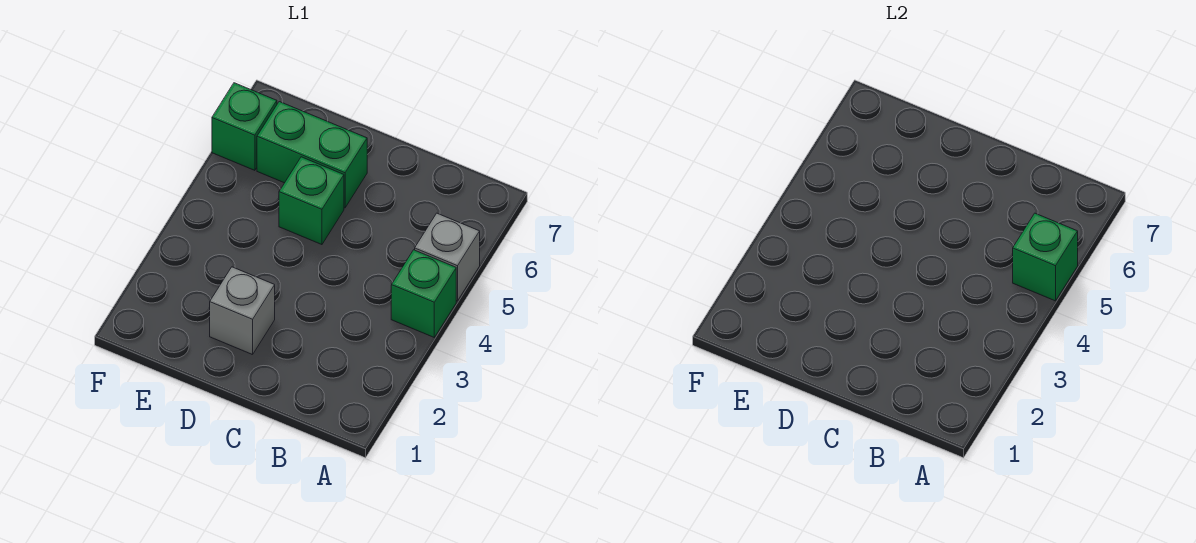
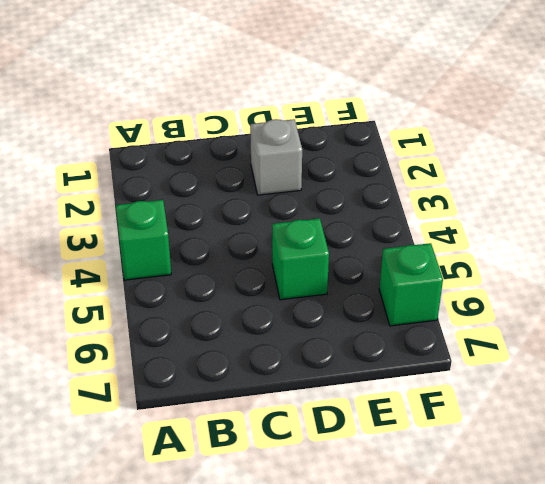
none -> grey brick A5 level 1
none -> green brick D6:E6 level 1

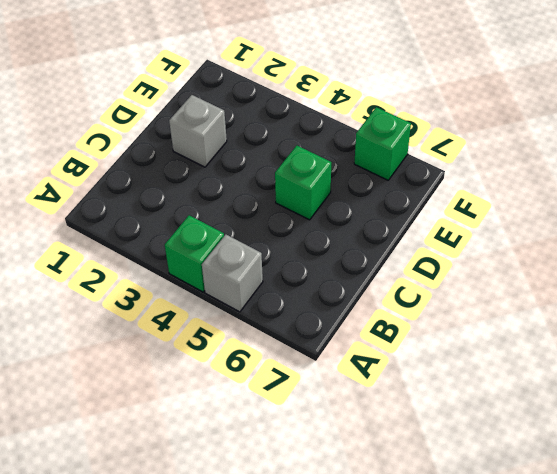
none -> green brick D6:E6 level 1
none -> green brick A5 level 2

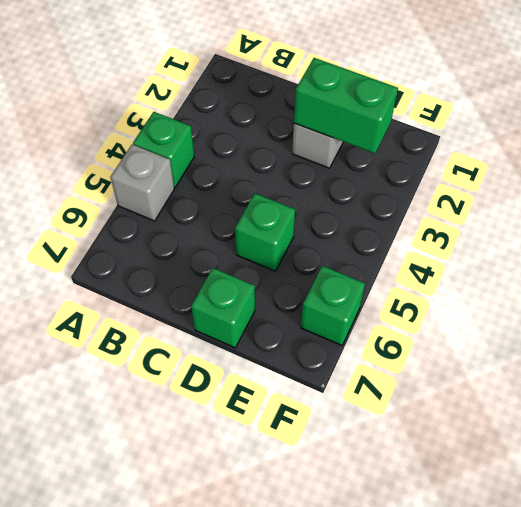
green brick D2:E2 level 2 -> green brick D6:E6 level 1
green brick D7 level 1 -> green brick A5 level 2

